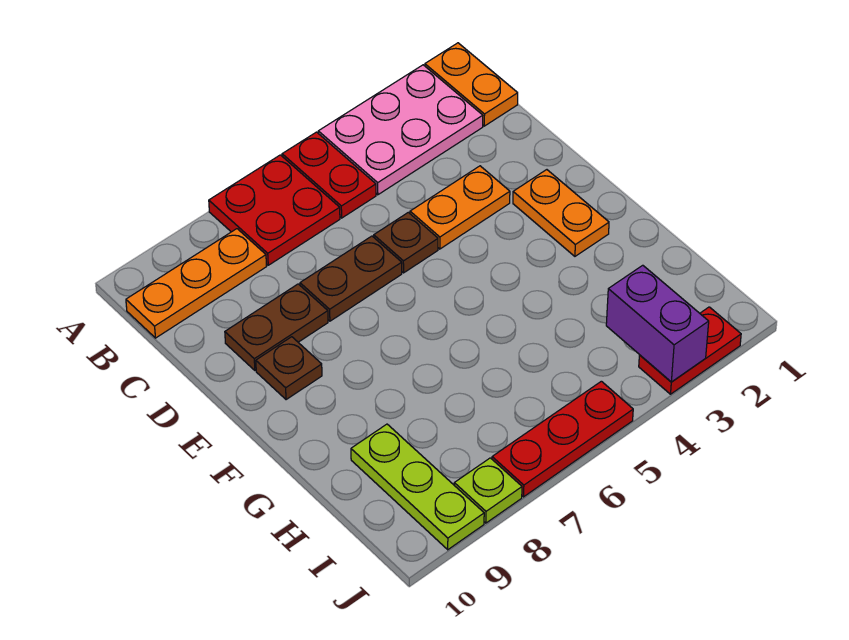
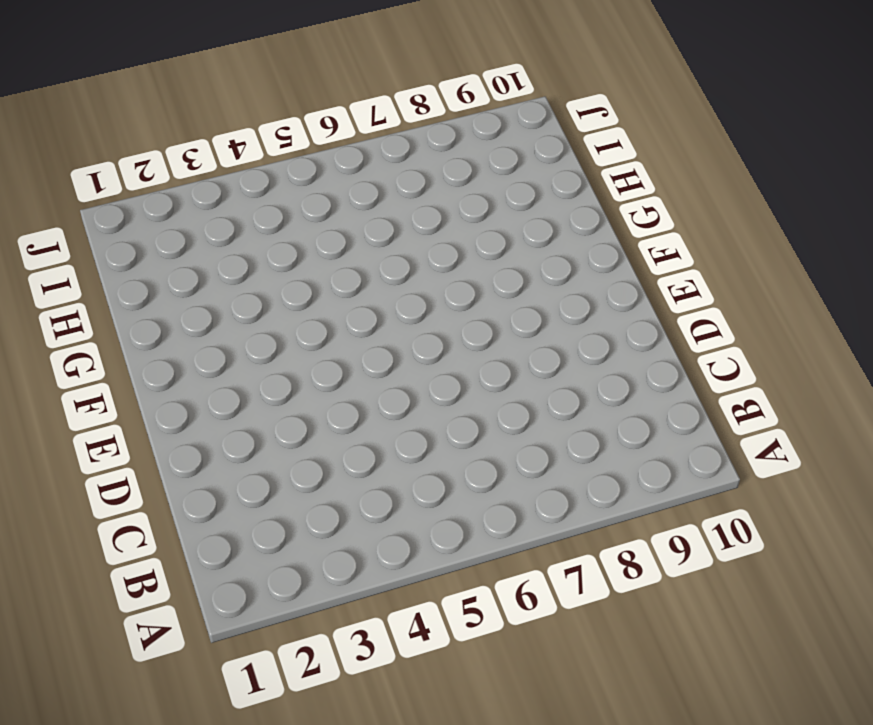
none -> orange plate A1:B1 level 1
none -> pink plate A2:B4 level 1
none -> red plate A5:B5 level 1

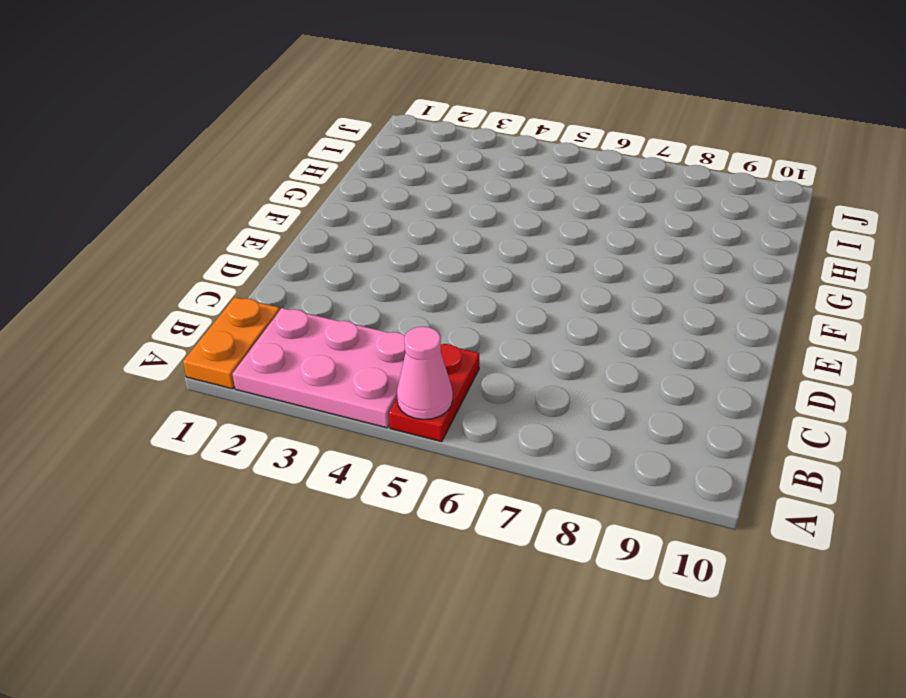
pink cone A5 level 2 -> none
none -> red plate A6:B7 level 1
none -> orange plate B8:B10 level 1
none -> orange plate D3:D4 level 1

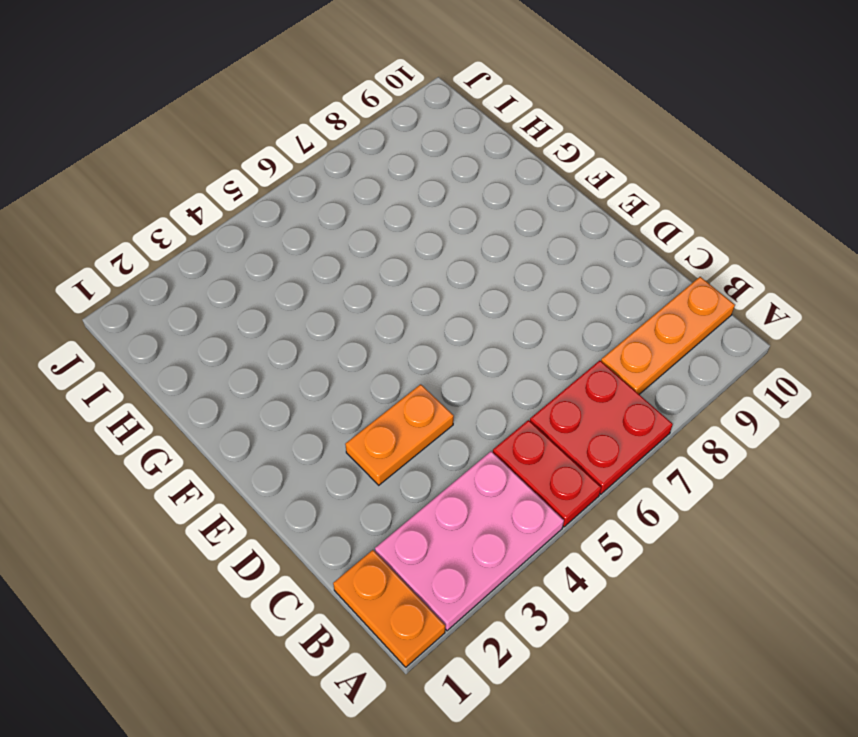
none -> brown plate D5 level 1
none -> brown plate D6:D7 level 1
none -> brown plate D8:D9 level 1

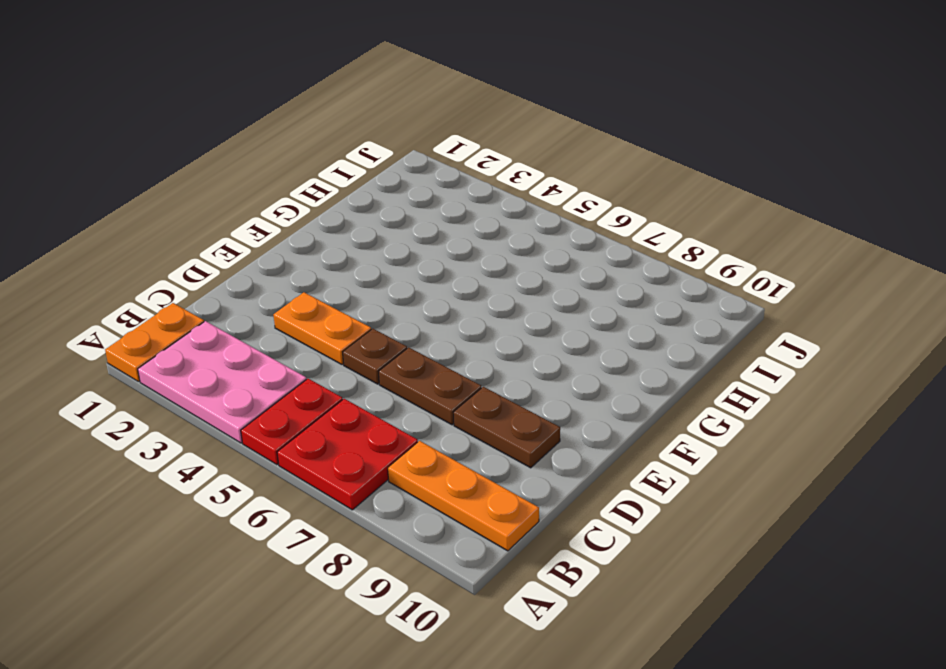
none -> orange plate E2:F2 level 1
none -> brown plate E9 level 1
none -> lime plate H9:J9 level 1

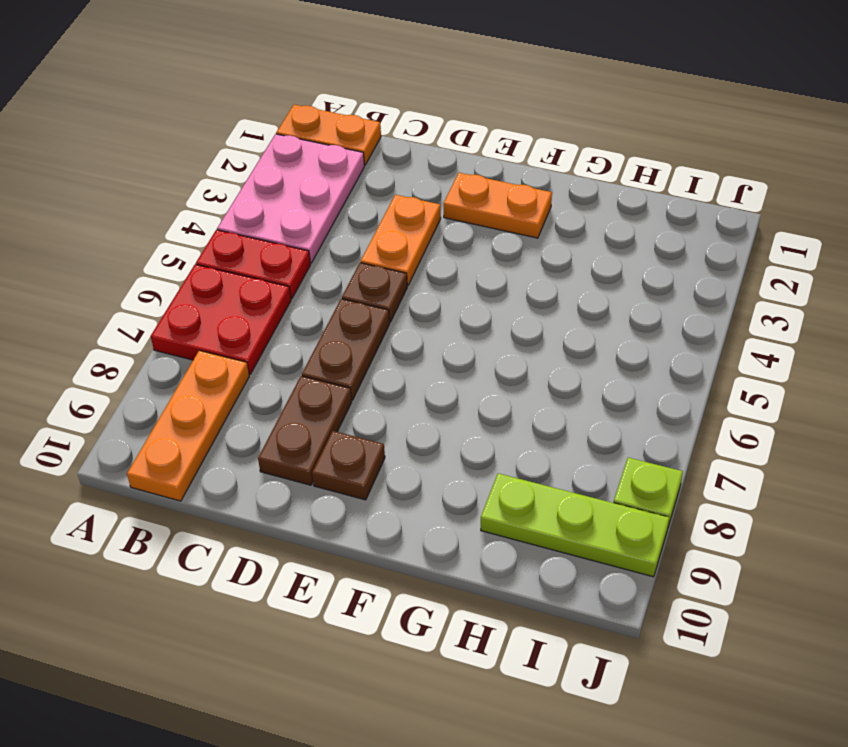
none -> red plate J2:J3 level 1
none -> red plate J5:J7 level 1
none -> purple brick I3:J3 level 2

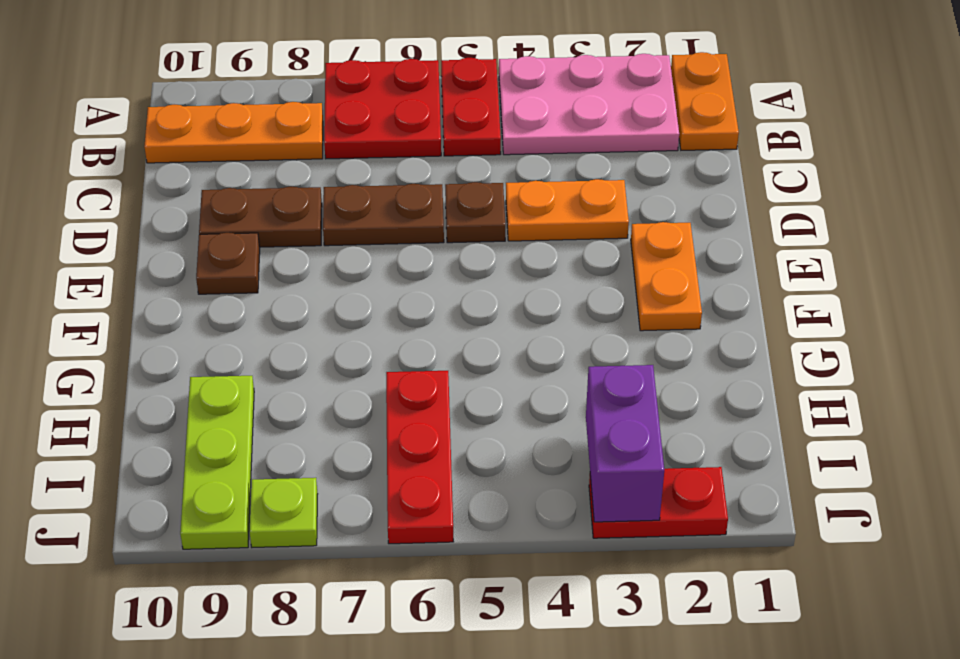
red plate H6:J6 level 1 -> red plate J5:J7 level 1

